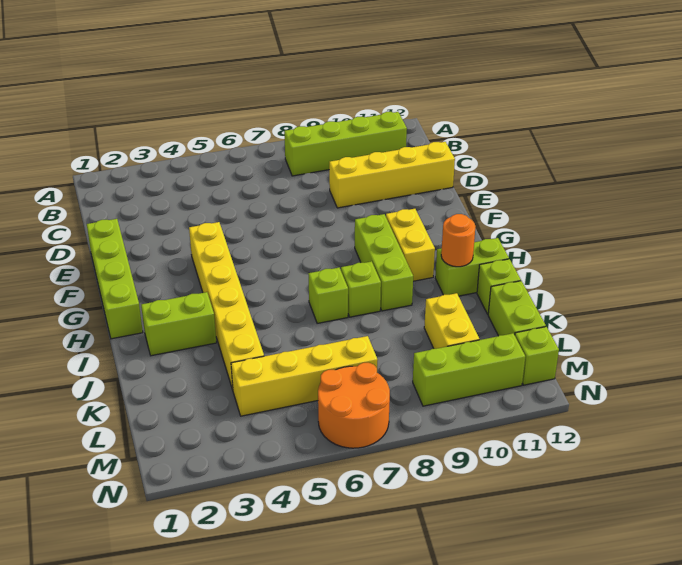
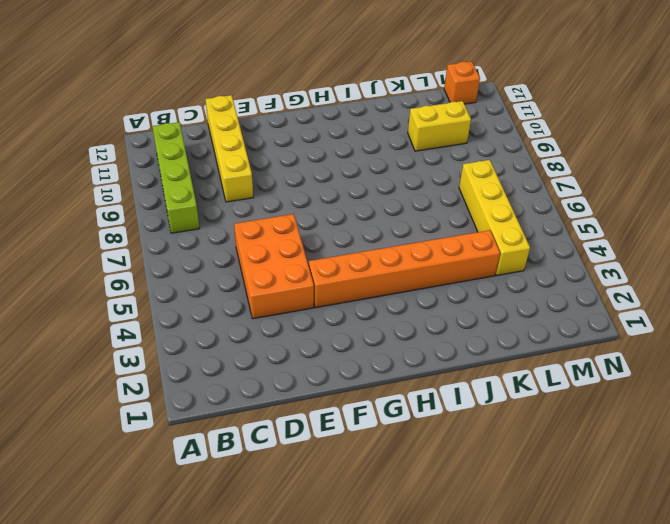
orange brick D4:E6 level 1 -> none
orange brick F4:K4 level 1 -> yellow brick F4:K4 level 1
orange brick M12 level 1 -> lime brick M12 level 1
none -> lime brick E1:H1 level 1
none -> lime brick G9:I9 level 1
none -> yellow brick G10:H10 level 1

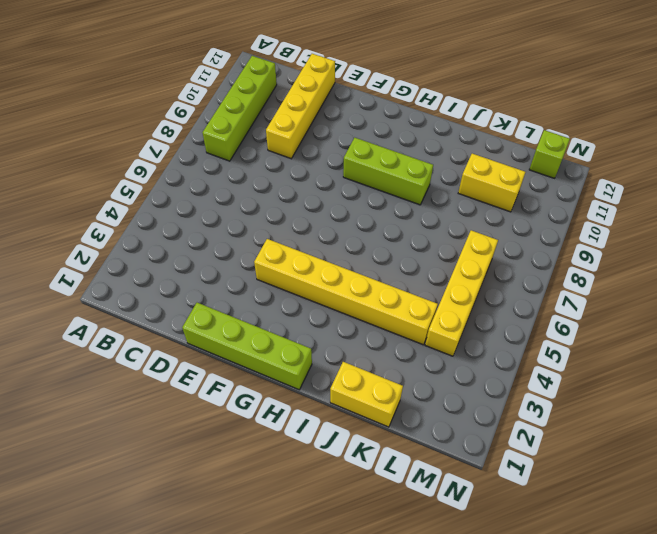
yellow brick J1:K1 level 1 -> yellow brick G10:H10 level 1
none -> lime brick I2:I3 level 1
none -> lime brick I7 level 1
none -> lime brick I8 level 1

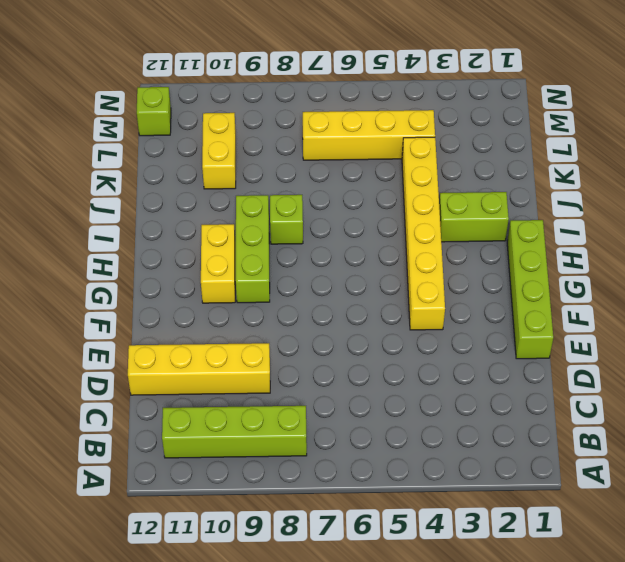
none -> lime brick I7 level 1
none -> lime brick I11:I12 level 1
none -> lime brick J12 level 1

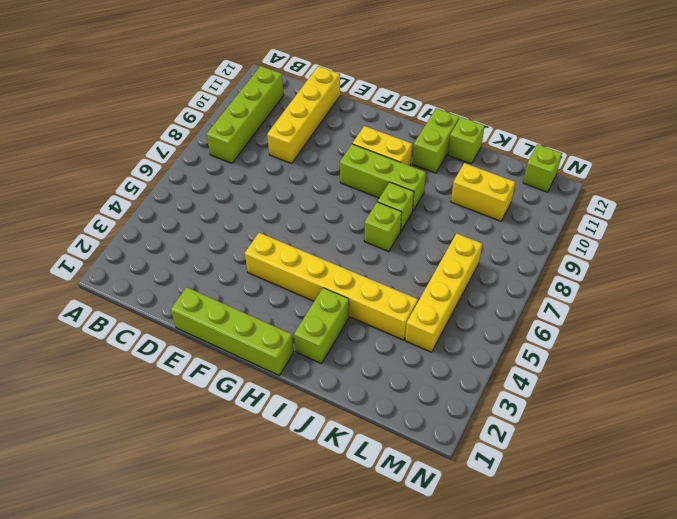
none -> lime brick K12:L12 level 1
none -> orange round brick M6:N7 level 1
none -> lime brick M9:M11 level 1

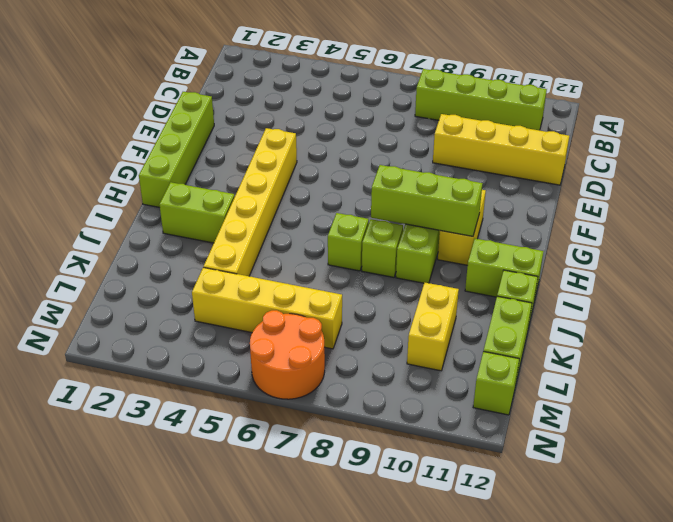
lime brick H8:H10 level 2 -> lime brick M9:M11 level 1
none -> orange round brick I11 level 2

